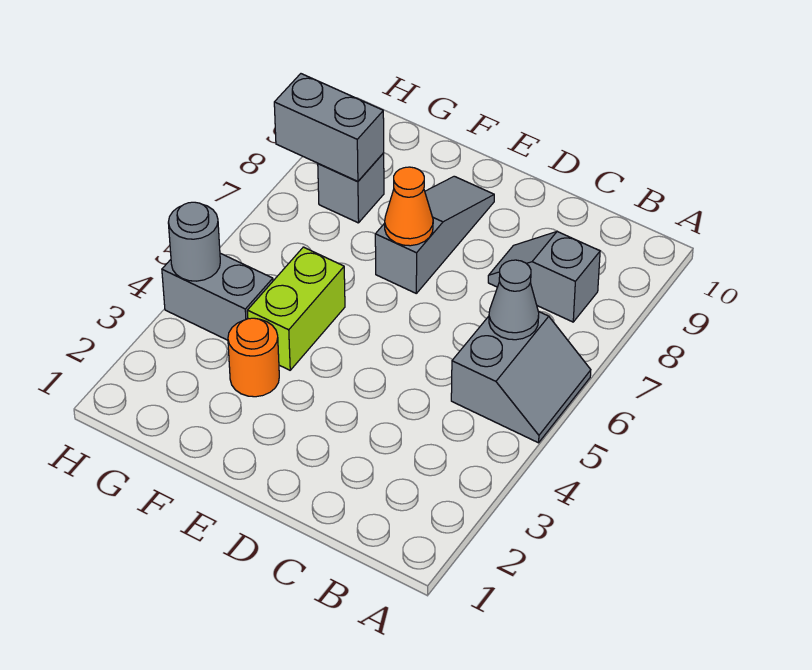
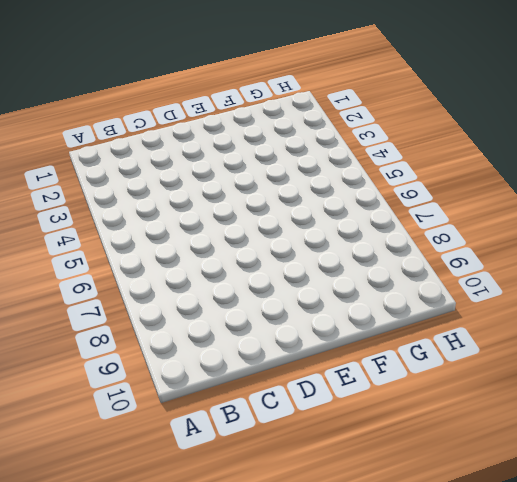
none -> grey slope A5:B6 level 1 top B
none -> grey slope B8:C8 level 1 top B

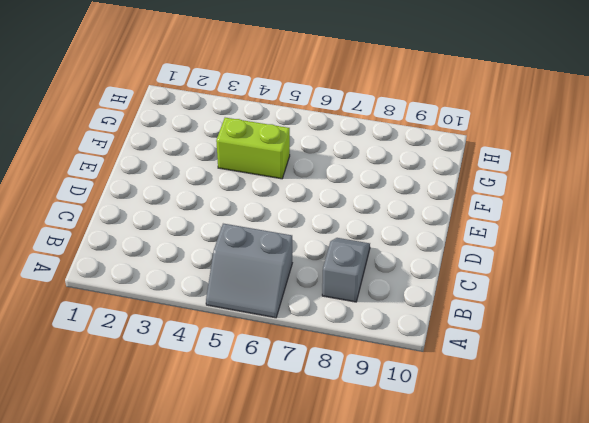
none -> grey slope E7:E9 level 1 top 7
none -> orange round brick F3 level 1

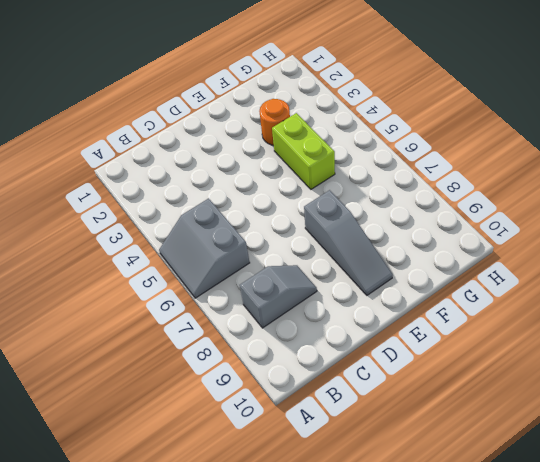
none -> grey brick G4:H4 level 1
none -> grey brick G8 level 1

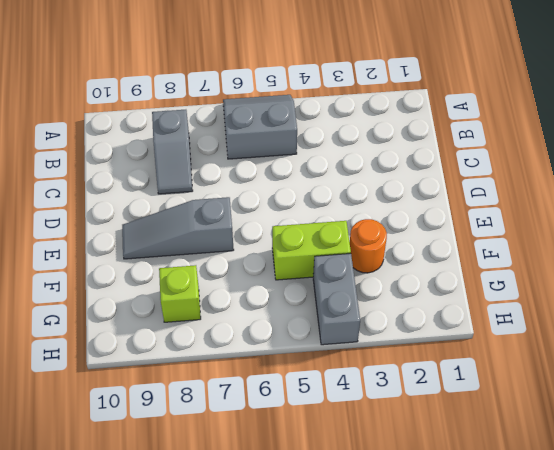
lime brick G8 level 1 -> grey brick G8 level 1
none -> grey cone B6 level 2
none -> orange cone E7 level 2

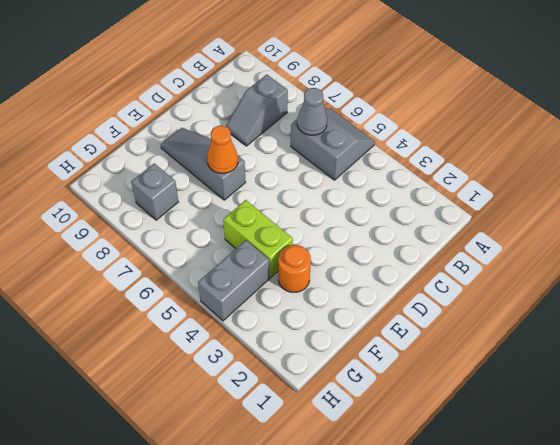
none -> grey brick G8:H8 level 2
none -> grey round brick H4 level 2

